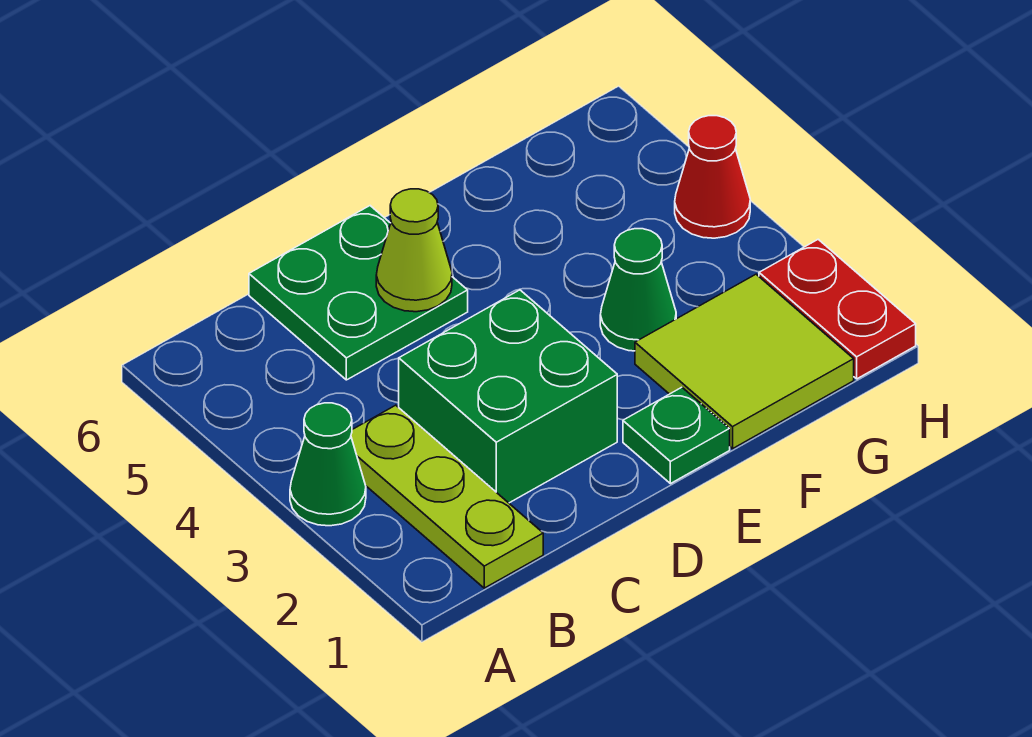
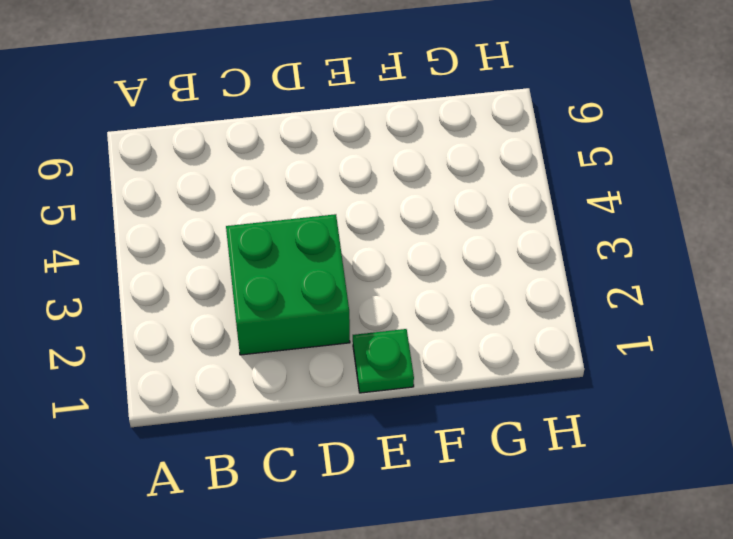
none -> green cone A3 level 1
none -> lime plate B1:B3 level 1

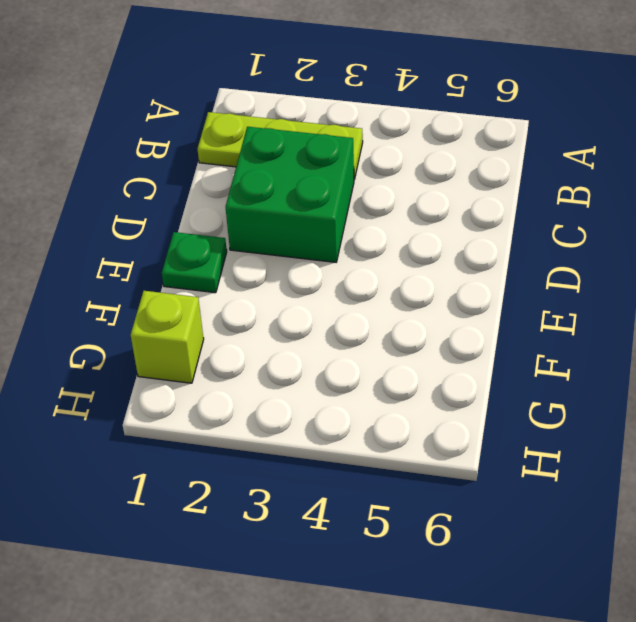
lime brick G1 level 1 -> lime tile F1:G2 level 1
none -> green cone A3 level 1
none -> green plate C5:D6 level 1

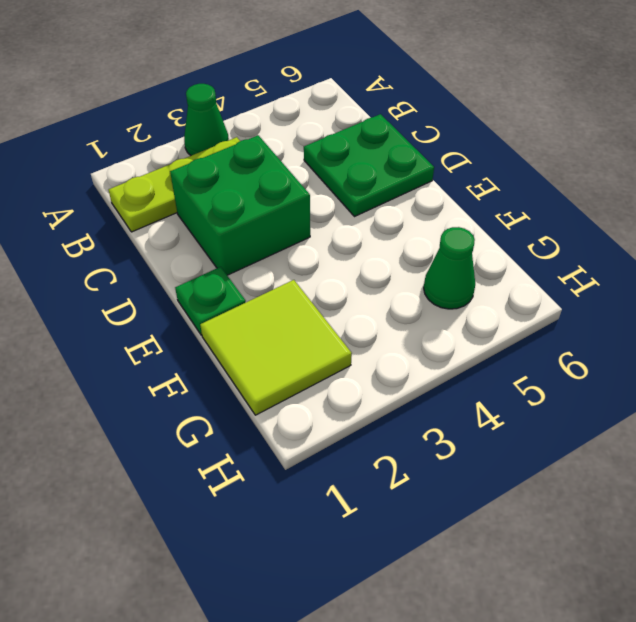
green cone G5 level 1 -> green cone F3 level 1
none -> red plate H1:H2 level 1
none -> red cone H4 level 1

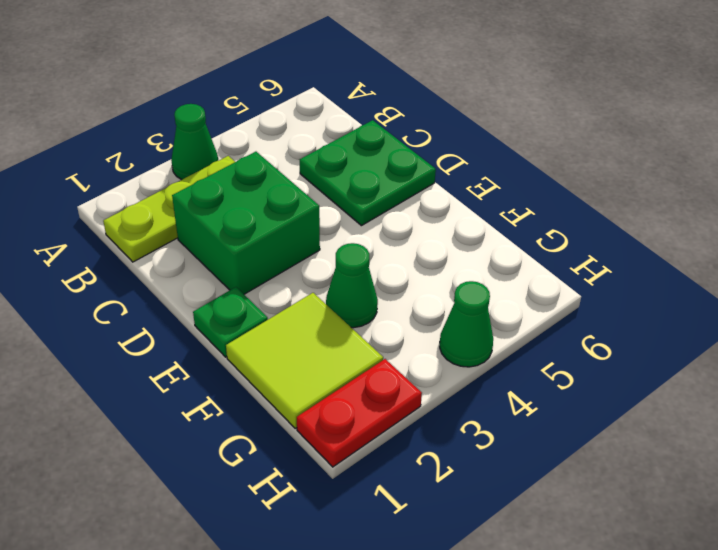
green cone H4 level 1 -> red cone H4 level 1
none -> lime cone D5 level 2

